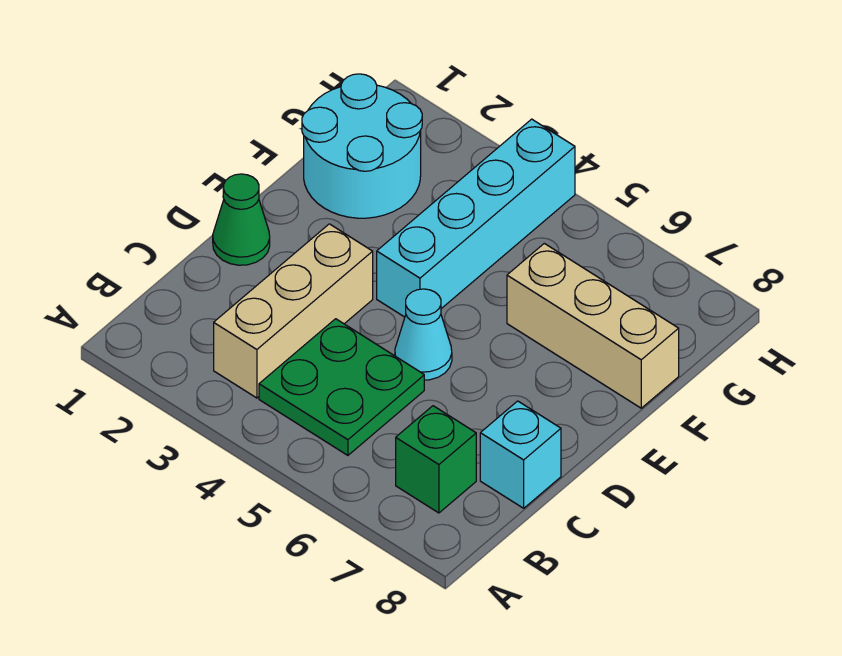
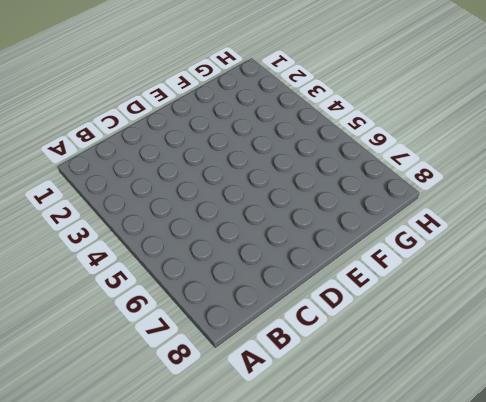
none -> tan brick B3:D3 level 1
none -> green plate B4:C5 level 1

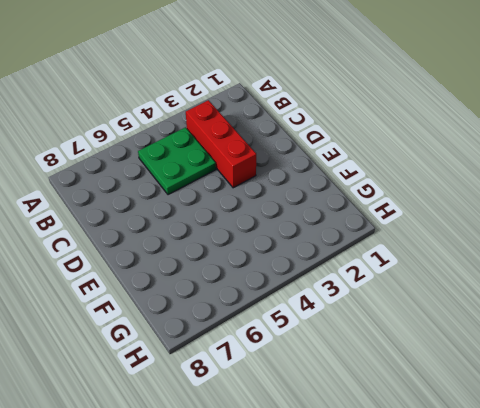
red brick B3:D3 level 1 -> tan brick B3:D3 level 1
none -> green brick B7 level 1
none -> cyan brick C8 level 1

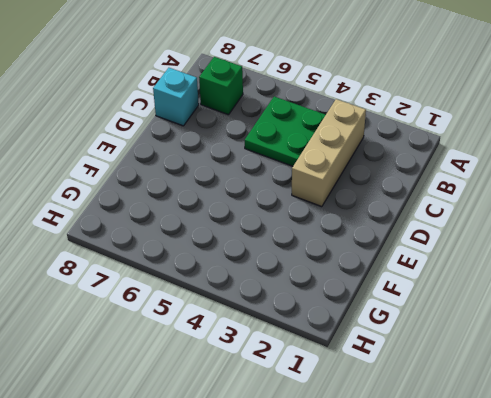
none -> green cone D1 level 1
none -> cyan cone D5 level 1

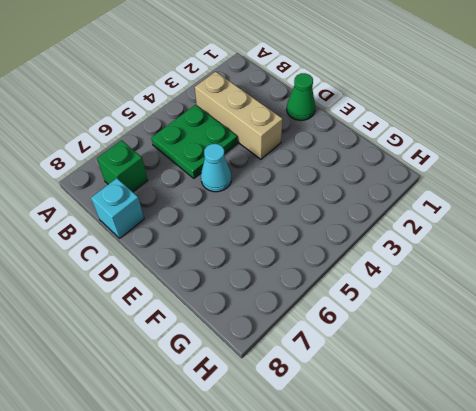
none -> cyan brick E4:H4 level 1
none -> cyan round brick F1:G2 level 1

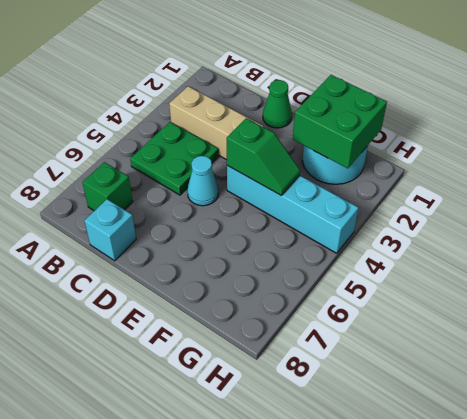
green slope E4:F4 level 2 top E -> none
green brick F1:G2 level 2 -> none
none -> tan brick F6:F8 level 1

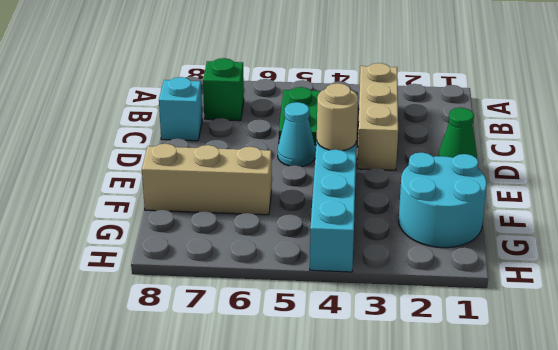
tan round brick E4 level 2 -> none

